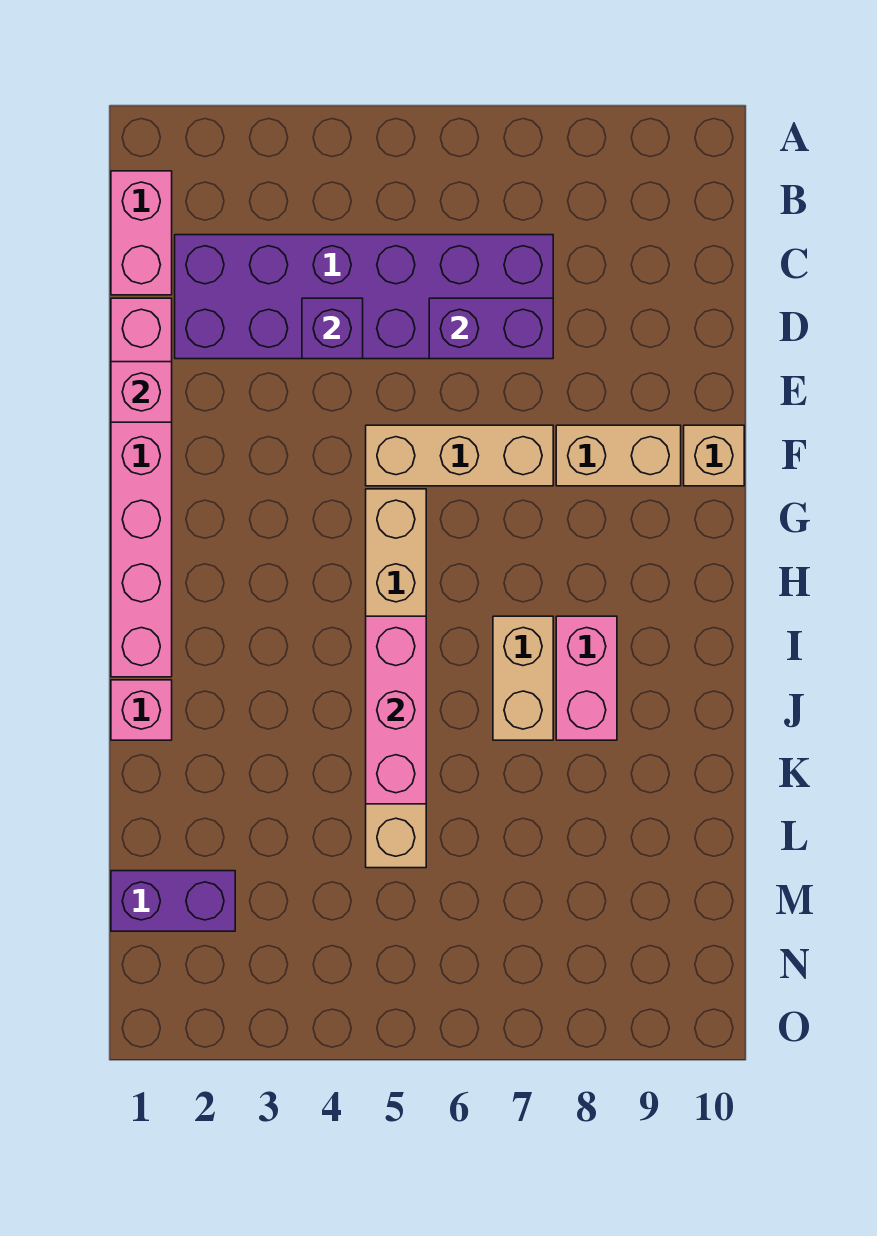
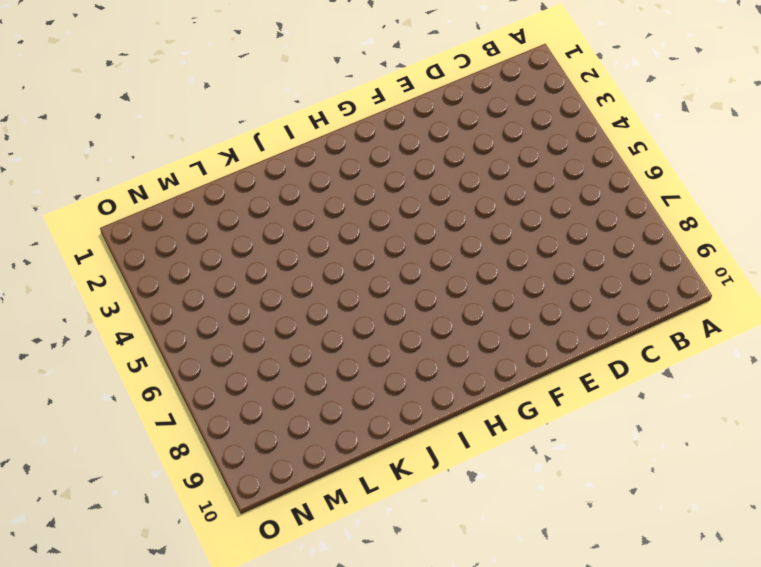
none -> pink brick B1:C1 level 1
none -> purple brick C2:D7 level 1
none -> pink brick D1:I1 level 1

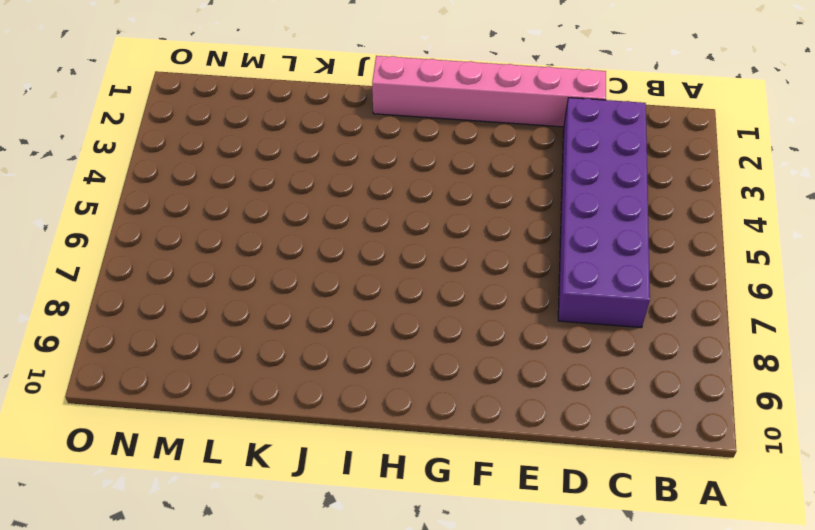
none -> pink brick B1:C1 level 1
none -> tan brick F5:F7 level 1
none -> tan brick F8:F9 level 1

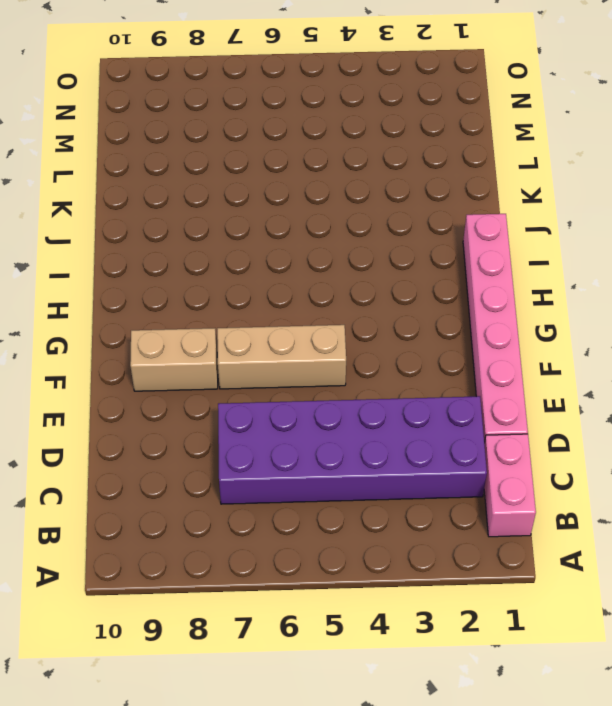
none -> tan brick F10 level 1
none -> tan brick G5:L5 level 1
none -> tan brick I7:J7 level 1

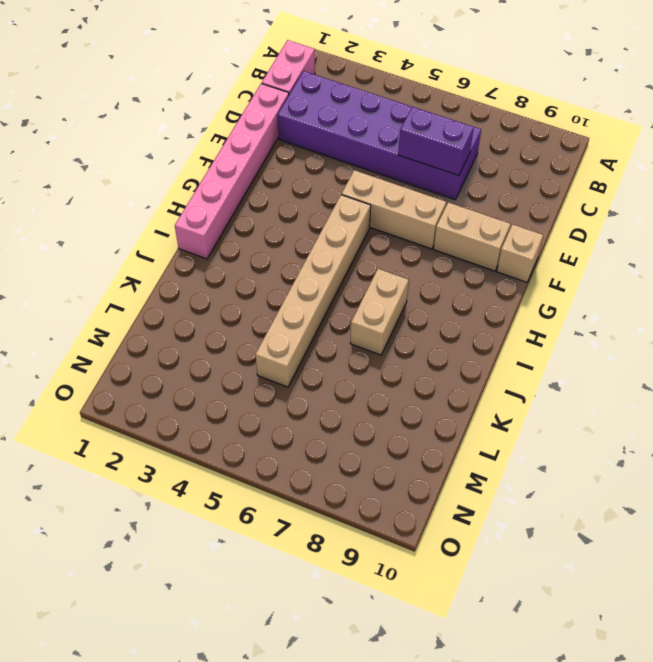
none -> pink brick I8:J8 level 1
none -> pink brick J1 level 1
none -> purple brick M1:M2 level 1

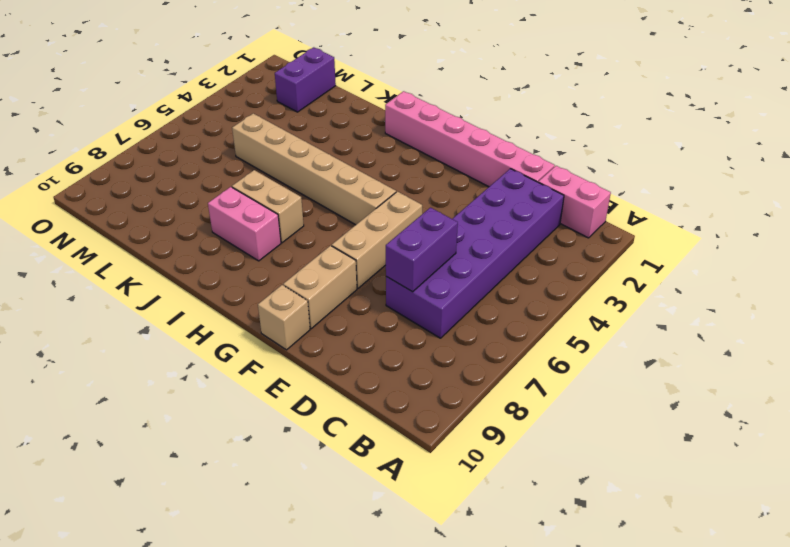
none -> pink brick J1 level 1
none -> purple brick D4 level 2
none -> pink brick E1 level 2

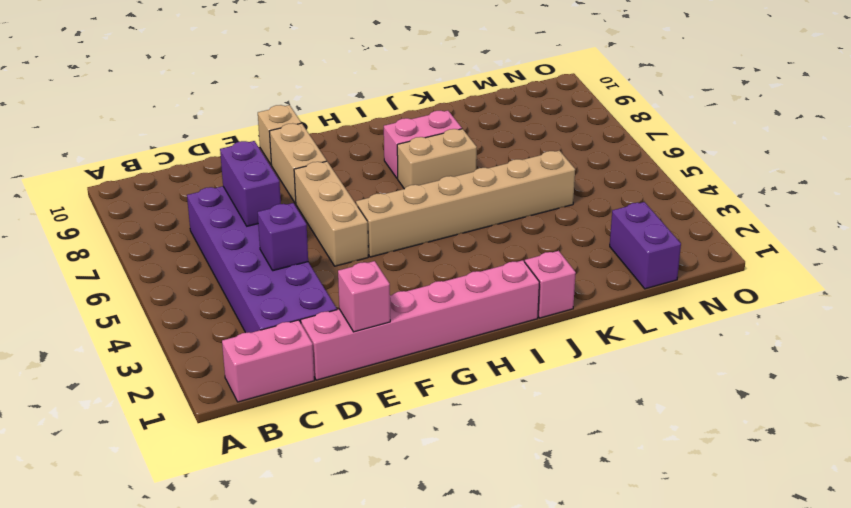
none -> pink brick I5:K5 level 2

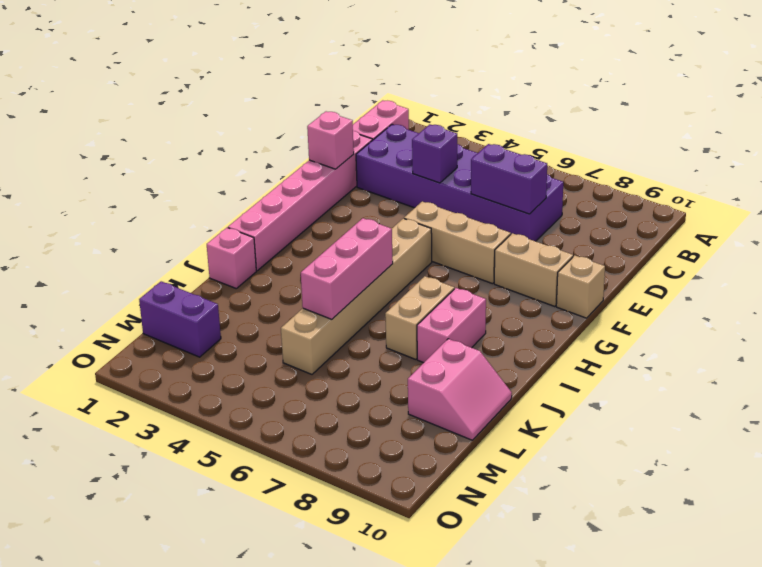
pink slope K9:L10 level 1 top 9 -> none

